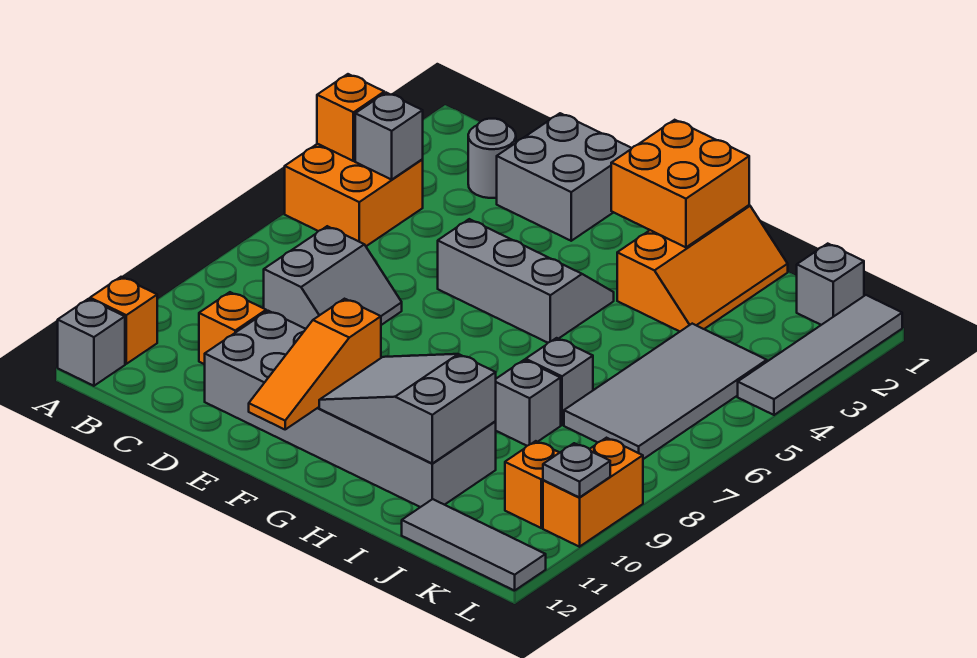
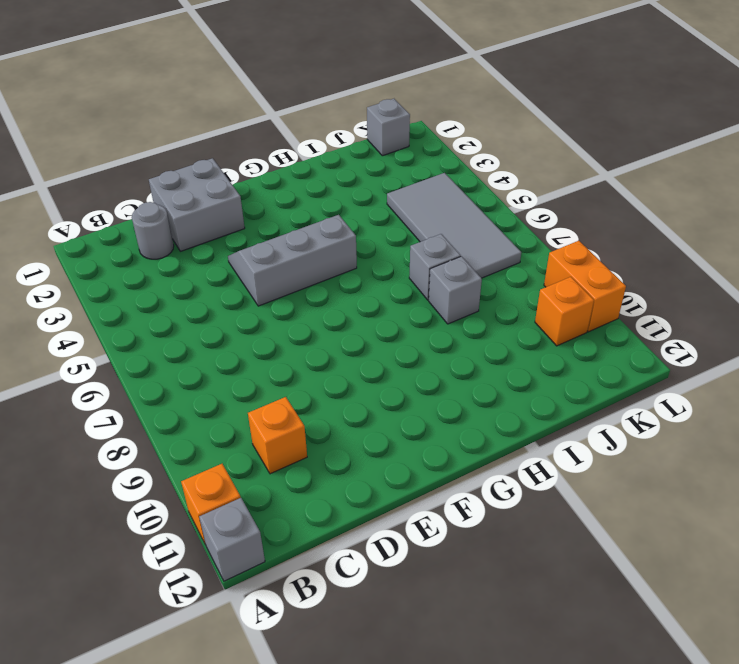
none -> orange brick A4:B5 level 1
none -> grey slope C7:D8 level 1 top C
none -> grey brick D10:I11 level 1

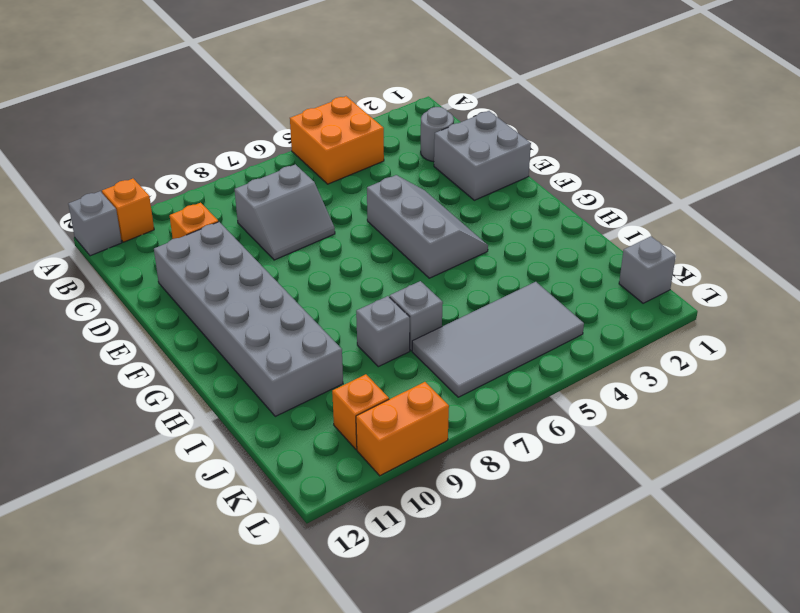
none -> orange slope H1:I3 level 1 top H
none -> grey tile J12:L12 level 1
none -> grey tile L1:L4 level 1

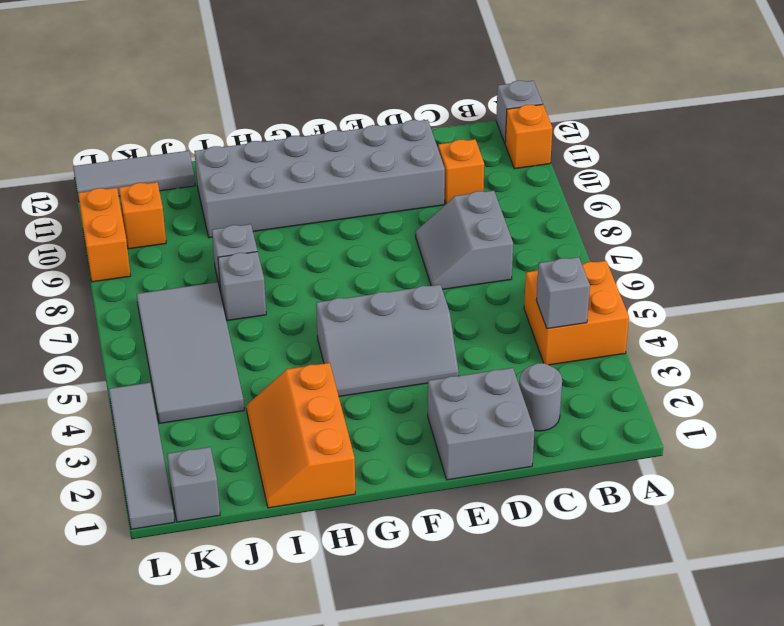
none -> orange brick A4 level 2
none -> orange slope F10:F12 level 2 top 10
none -> orange brick G1:H2 level 2

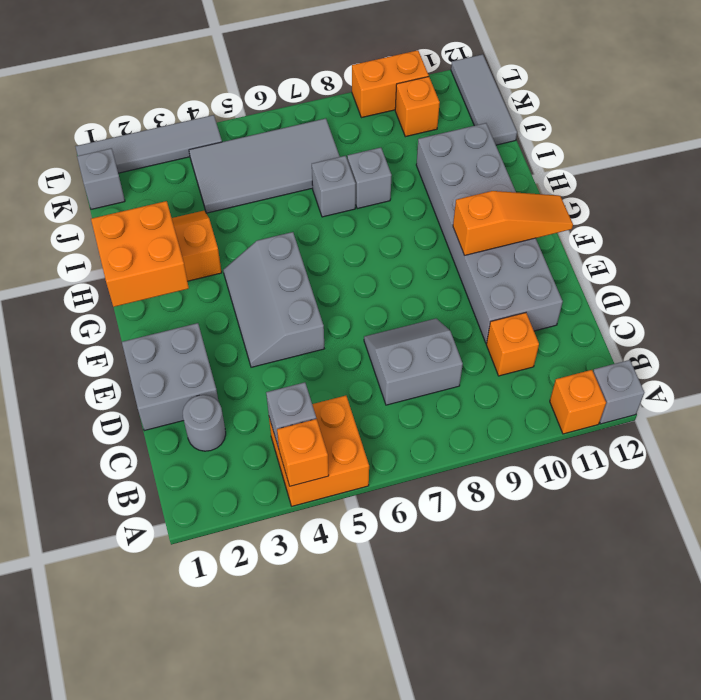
none -> grey slope G10:I11 level 2 top I
none -> grey plate L10 level 2

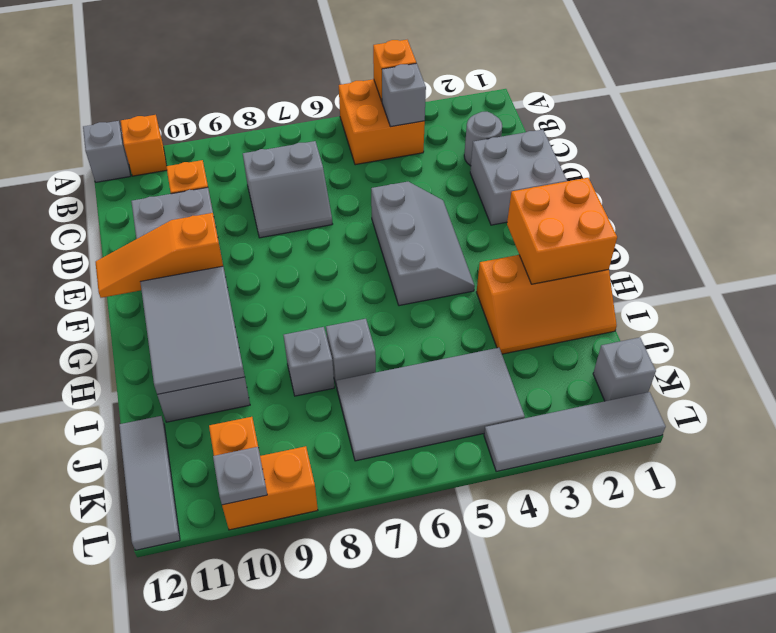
grey tile G10:I11 level 2 -> grey slope G10:I11 level 2 top I

